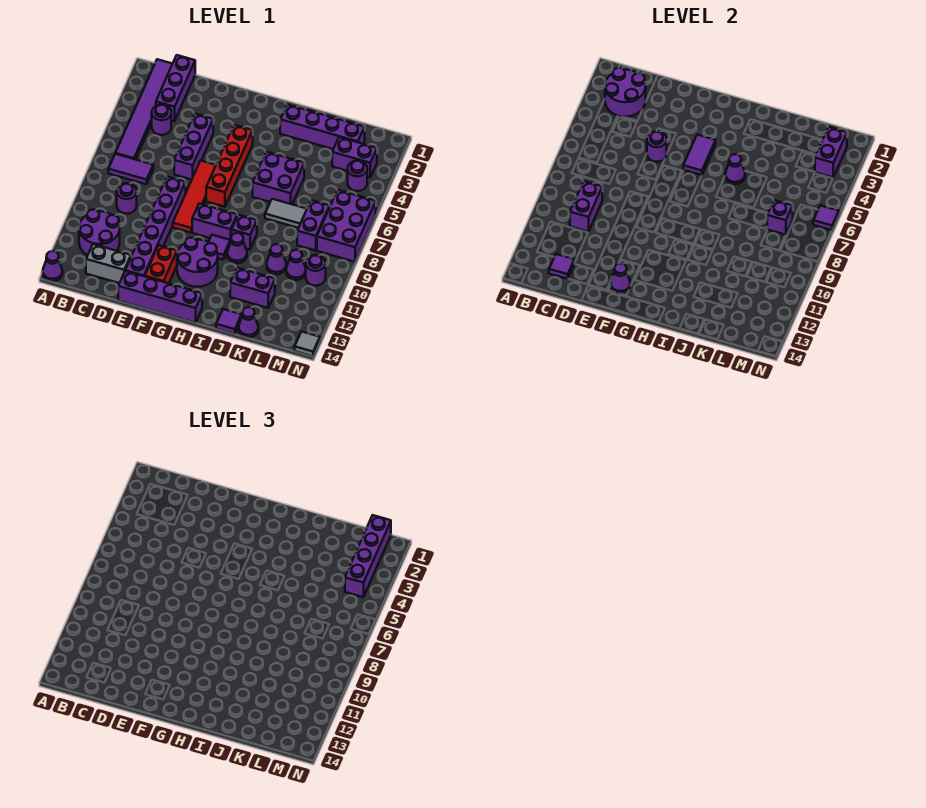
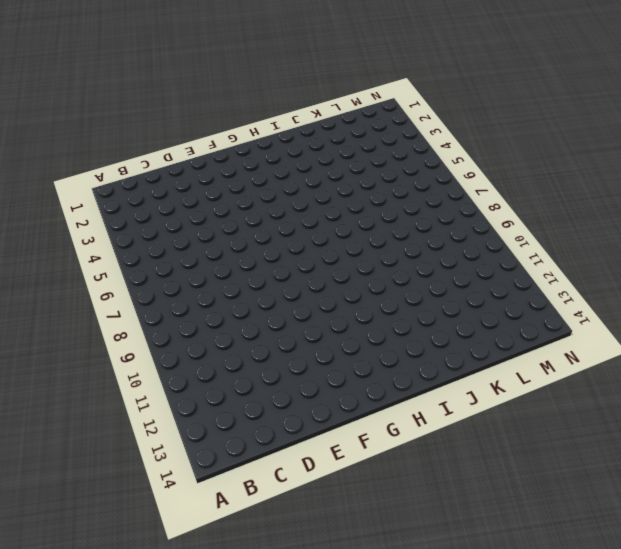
none -> purple cone A14 level 1
none -> purple tile B1:B6 level 1
none -> purple tile B7:C7 level 1
none -> purple round brick B11:C12 level 1

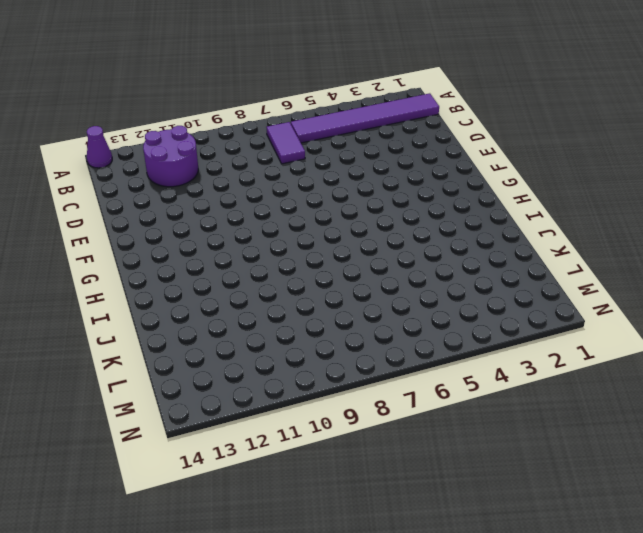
none -> purple brick C1:C3 level 1
none -> purple round brick C4 level 1
none -> purple round brick C9 level 1
none -> grey brick C13:D13 level 1

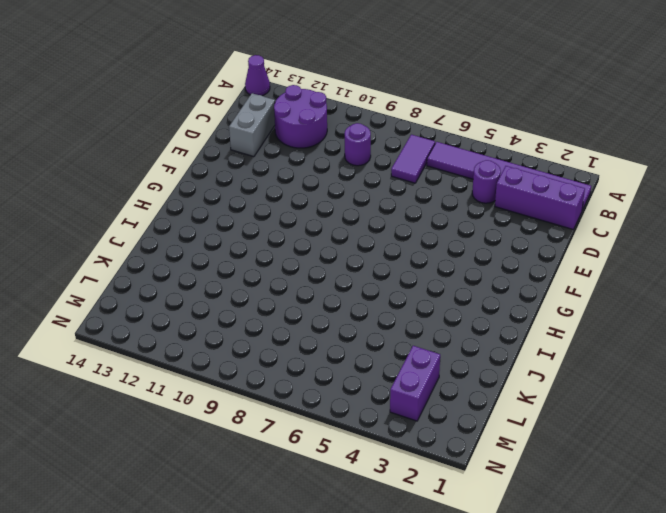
none -> purple brick E4:E6 level 1
none -> purple brick E8:E13 level 1
none -> purple brick E14:H14 level 1
none -> red tile F6:F9 level 1

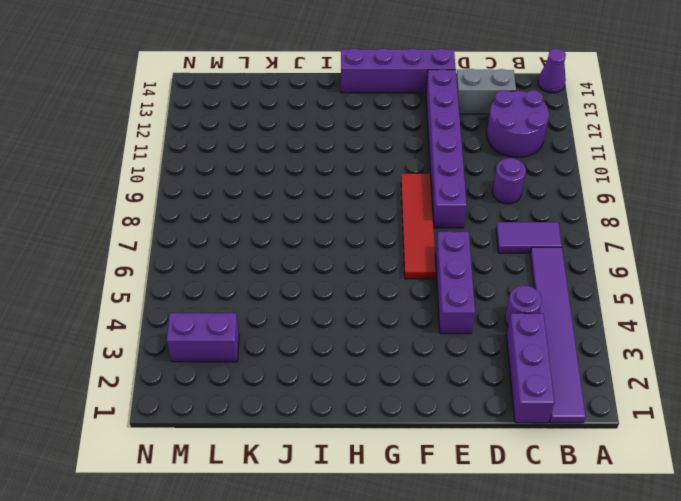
none -> red brick F12:F13 level 1
none -> red brick G4:G7 level 1
none -> purple brick G9:H9 level 1
none -> purple round brick G11:H12 level 1

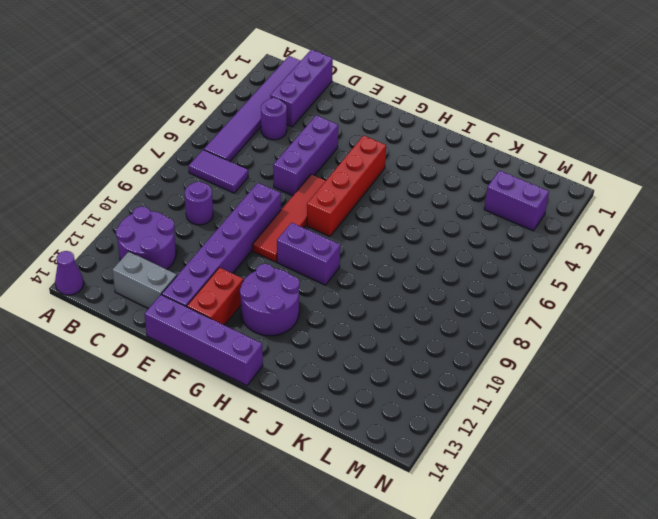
none -> purple tile H10 level 1
none -> purple brick I2:L2 level 1
none -> purple brick I5:J6 level 1
none -> purple brick I9 level 1

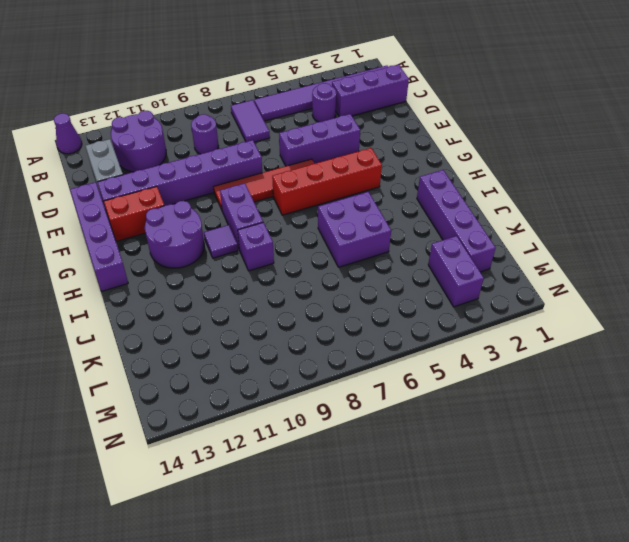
none -> purple cone I10 level 1
none -> grey tile J7:K7 level 1
none -> purple brick J12:K12 level 1
none -> purple tile J14 level 1

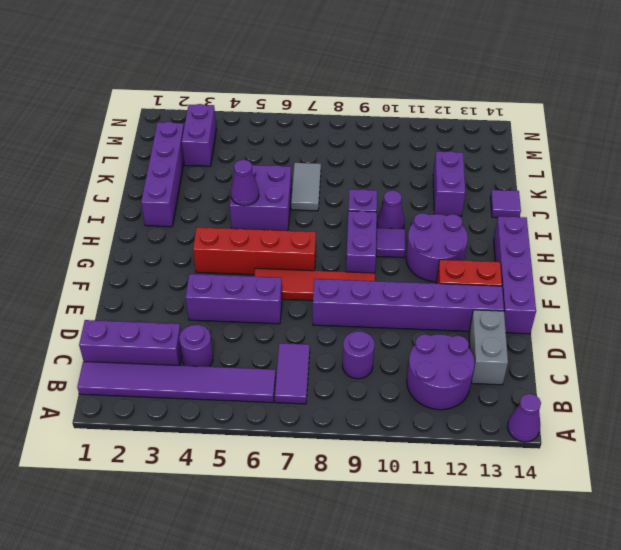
none -> purple cone K10 level 1
none -> purple cone K14 level 1
none -> purple brick L7:L8 level 1
none -> purple cone L10 level 1

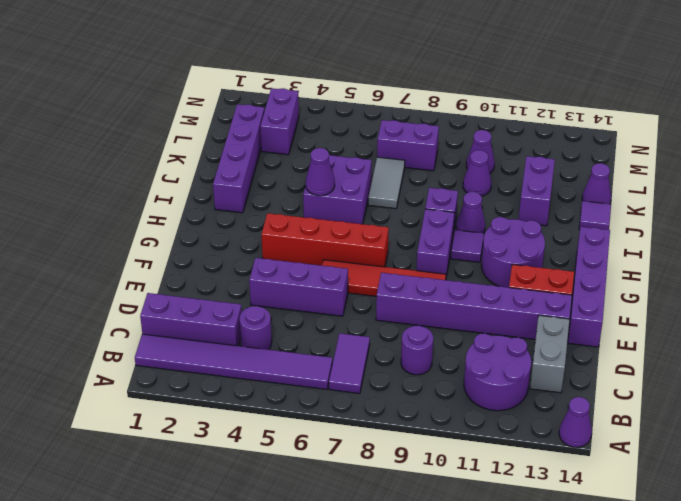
none -> purple round brick M4 level 1
none -> purple brick M6:N8 level 1
none -> purple round brick M10 level 1
none -> grey tile N14 level 1

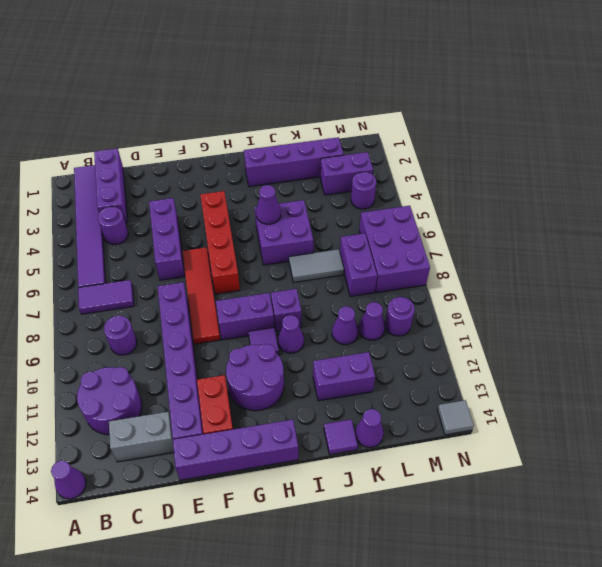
none -> purple round brick B2:C3 level 2
none -> purple brick C9:C10 level 2
none -> purple tile C13 level 2
none -> purple round brick E5 level 2

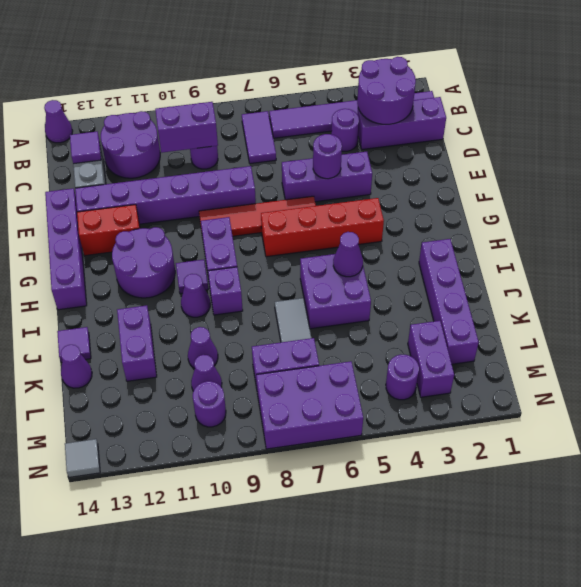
none -> purple cone F13 level 2
none -> purple tile G4:G5 level 2
none -> purple brick L7 level 2
none -> purple brick M2:M3 level 2

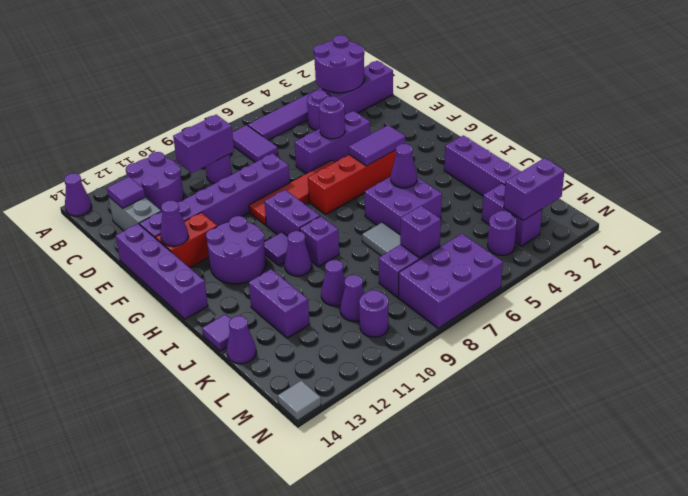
none -> purple tile N6 level 2
none -> purple brick M1:M4 level 3

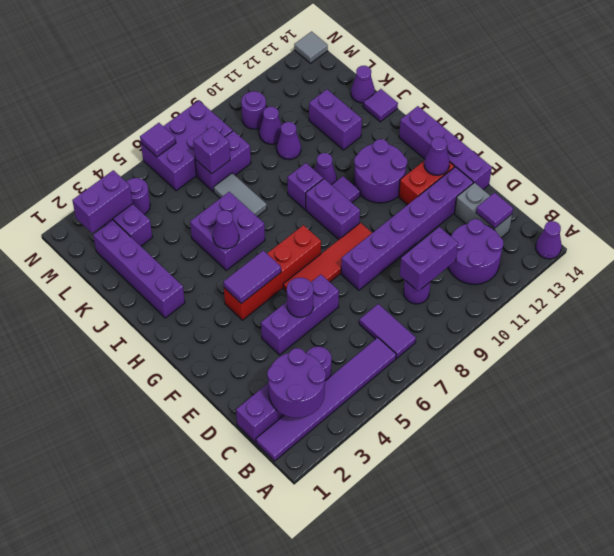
none -> purple brick M1:M4 level 3

